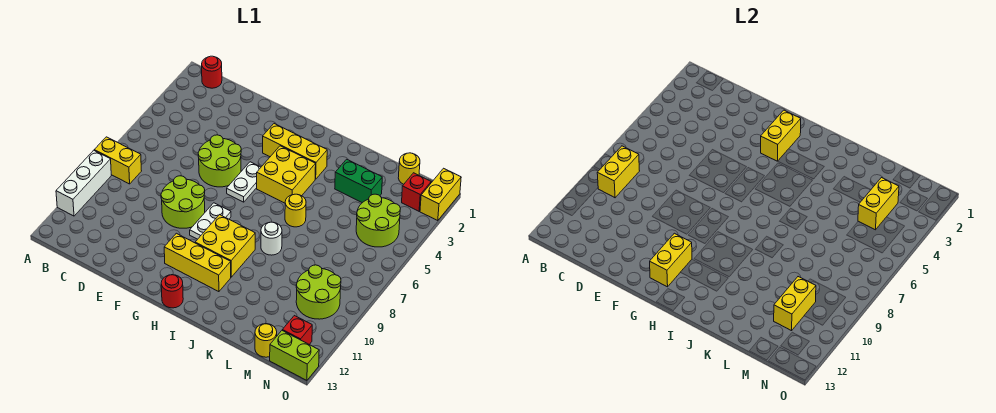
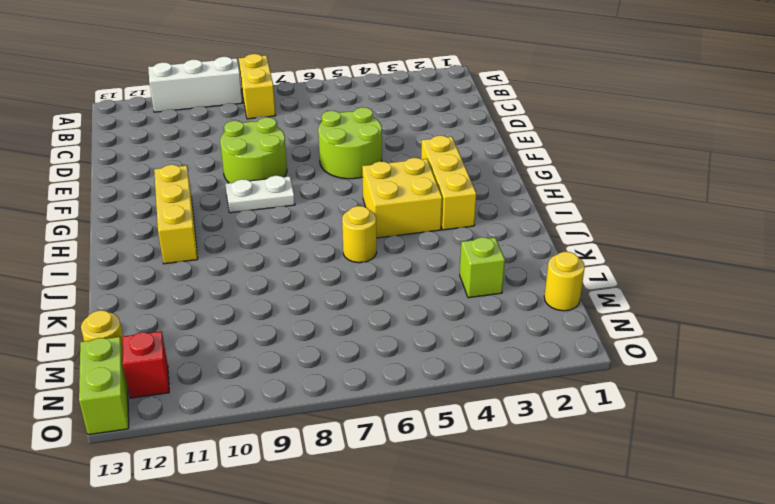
lime brick L3 level 1 -> green brick K3:L3 level 1
none -> red round brick B1 level 1
none -> white plate G5:G6 level 1
none -> yellow brick H9:I10 level 1

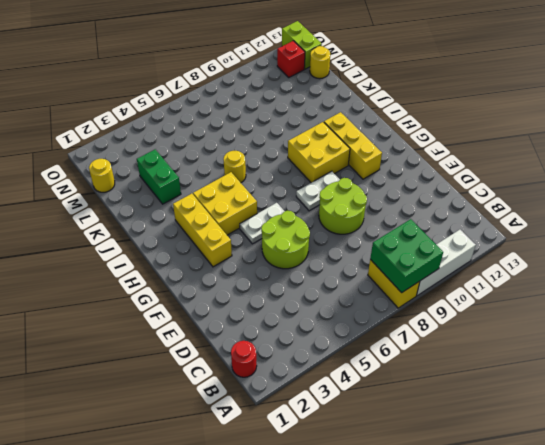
green brick A8:B9 level 2 -> yellow brick B8:B9 level 2
none -> red round brick H13 level 1
none -> white round brick J8 level 1
none -> lime round brick M4:N5 level 1

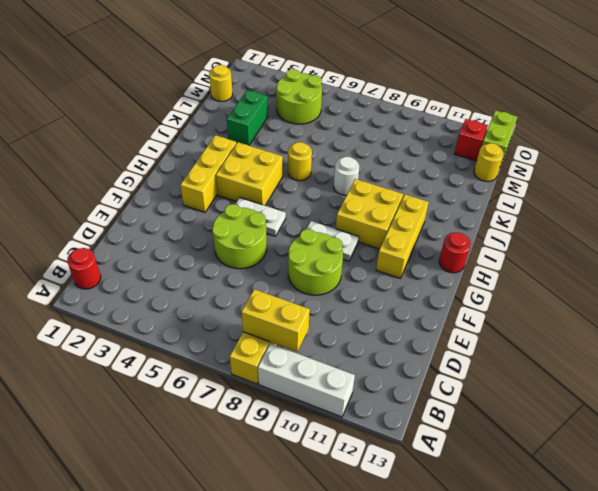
none -> lime round brick M9:N10 level 1
none -> red brick N2 level 1
none -> yellow brick O1:O2 level 1

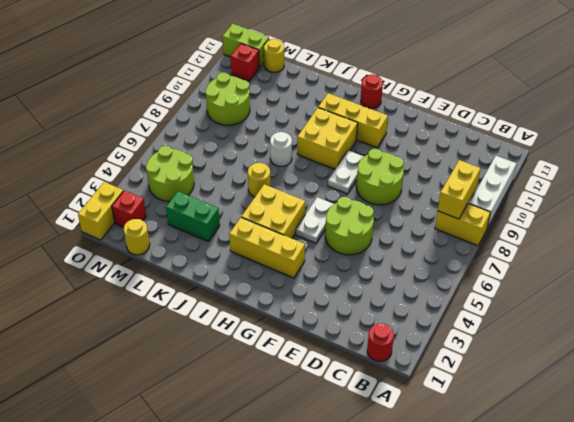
none -> yellow brick G2:G3 level 2
none -> yellow brick G11:G12 level 2
none -> yellow brick M3:M4 level 2

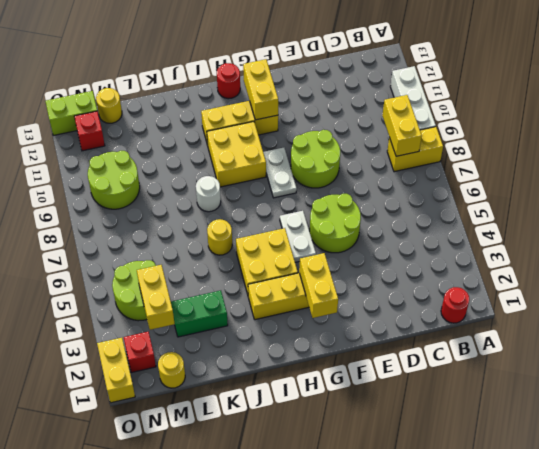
none -> yellow brick M10:M11 level 2

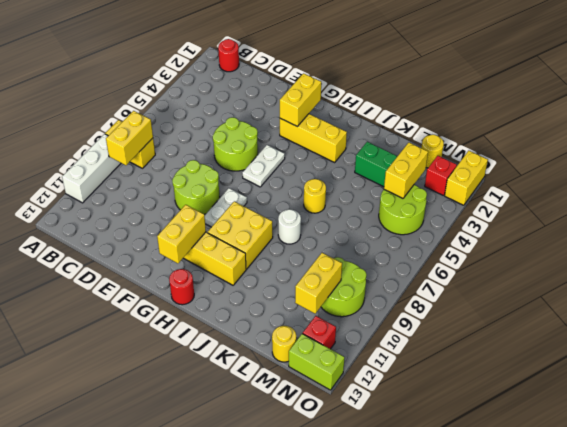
none -> yellow brick H4:I5 level 1

